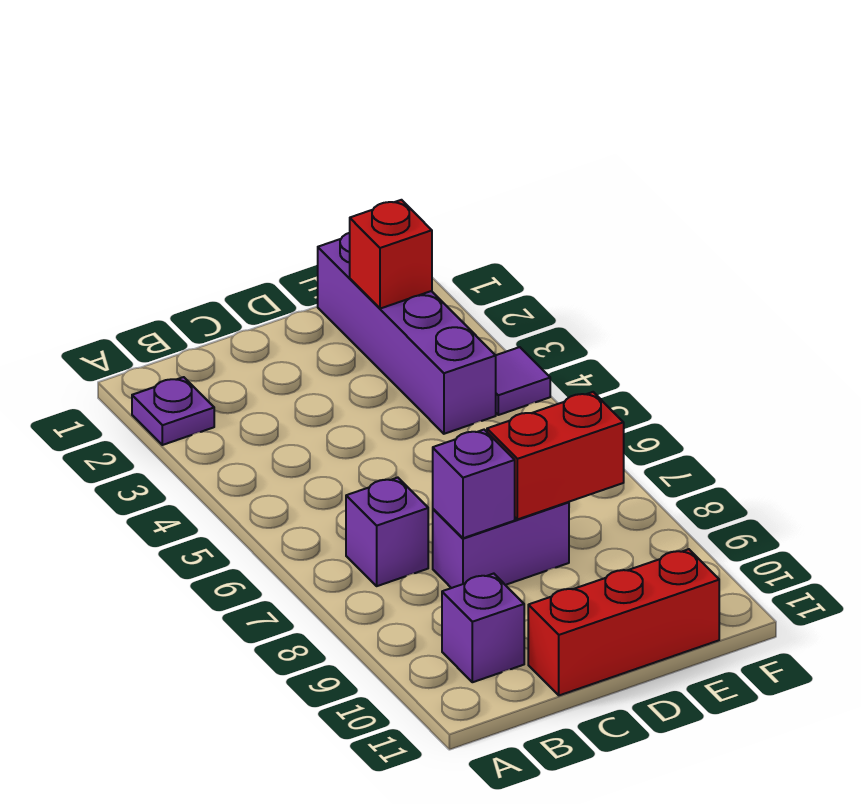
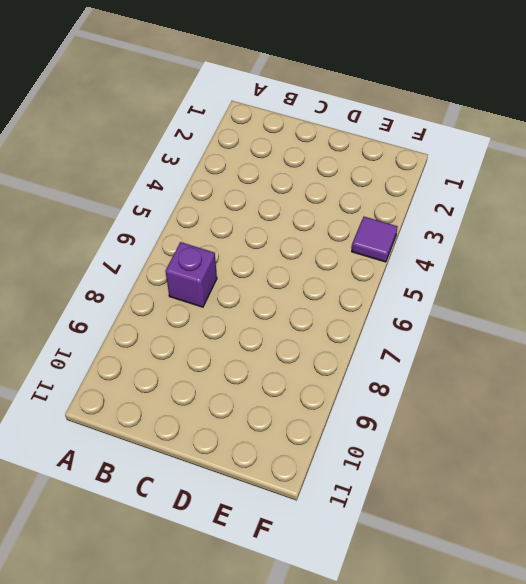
none -> purple plate A2 level 1
none -> purple brick B10 level 1

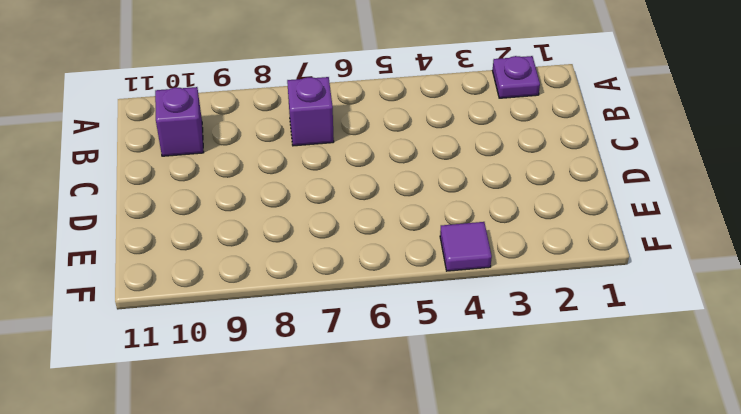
none -> purple brick C8:D8 level 1
none -> red brick C11:E11 level 1

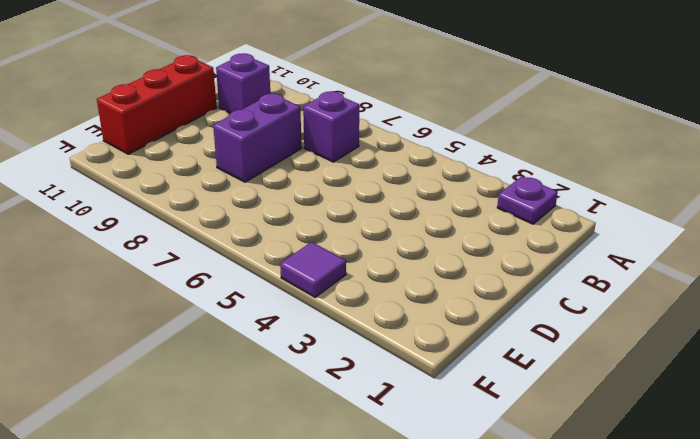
none -> purple brick E1:E4 level 1
none -> purple brick C8 level 2

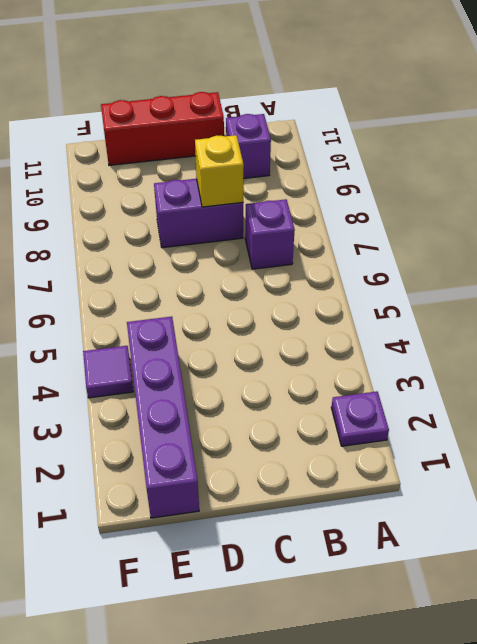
yellow brick C8 level 2 -> purple brick C8 level 2
none -> red brick D8:E8 level 2
none -> red brick E2 level 2

